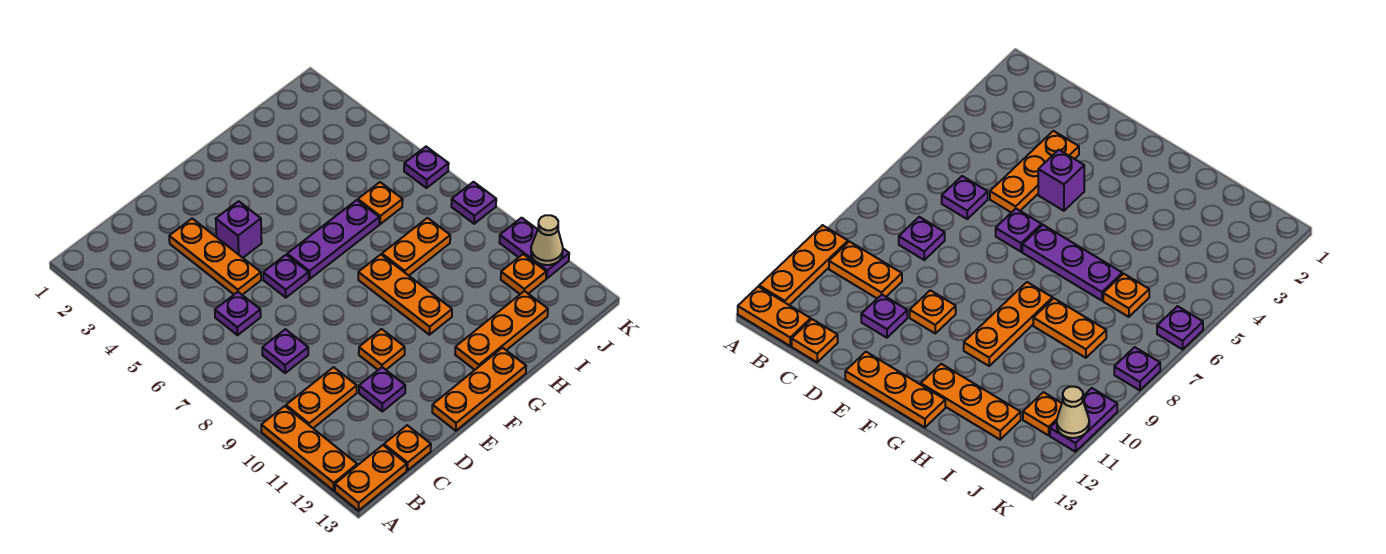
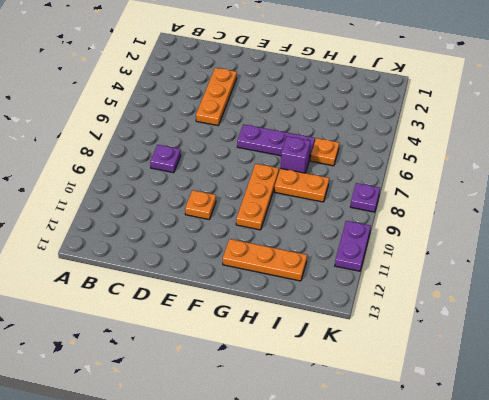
purple brick H7 level 1 -> purple brick E4 level 1
none -> orange plate A10:A12 level 1
none -> orange plate A13:B13 level 1
none -> orange plate B10:C10 level 1

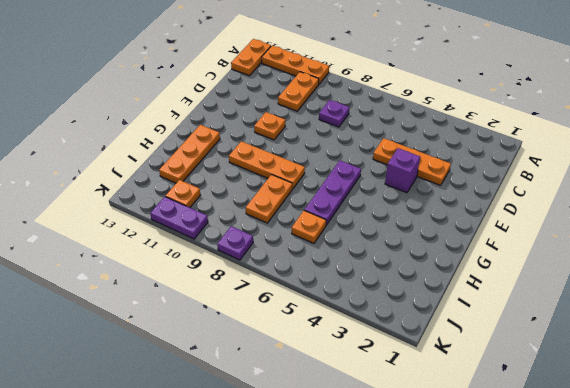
none -> purple plate C6 level 1
none -> orange plate C13 level 1
none -> purple plate D11 level 1

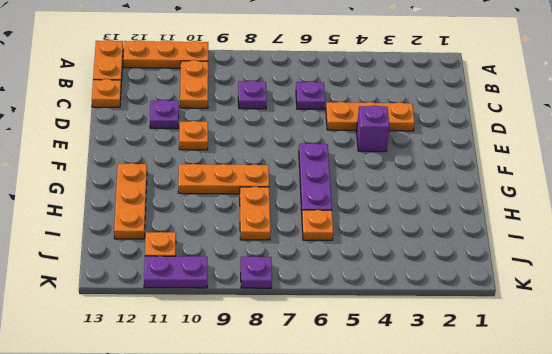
none -> purple plate E6 level 1
none -> orange plate E13:G13 level 1
none -> purple plate K6 level 1

